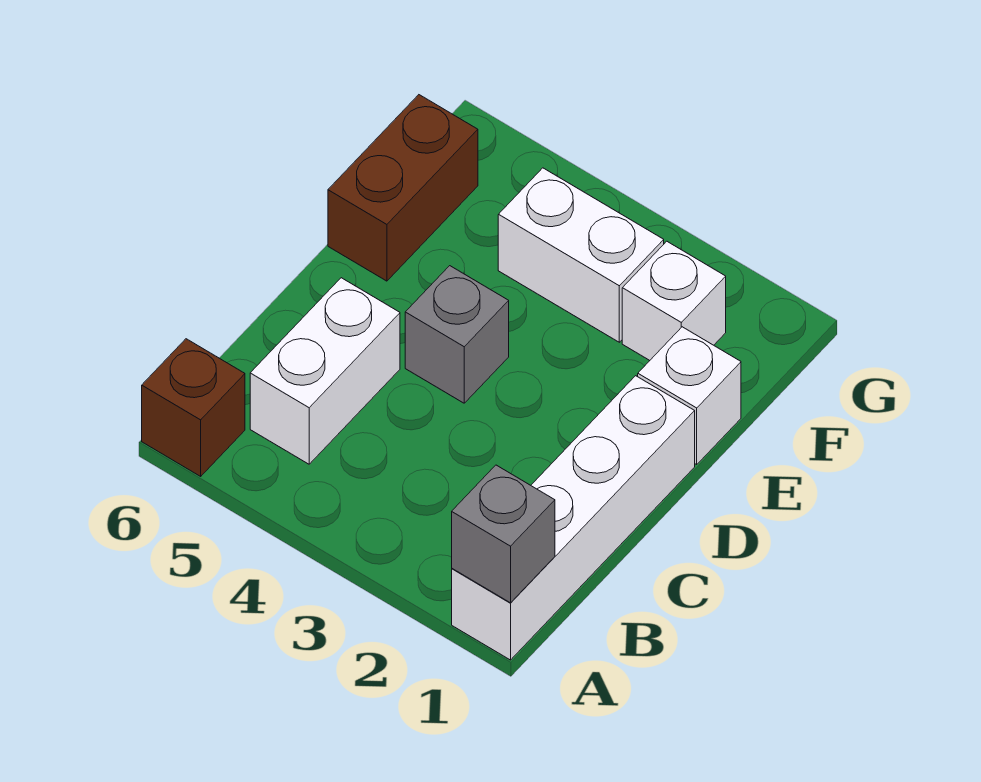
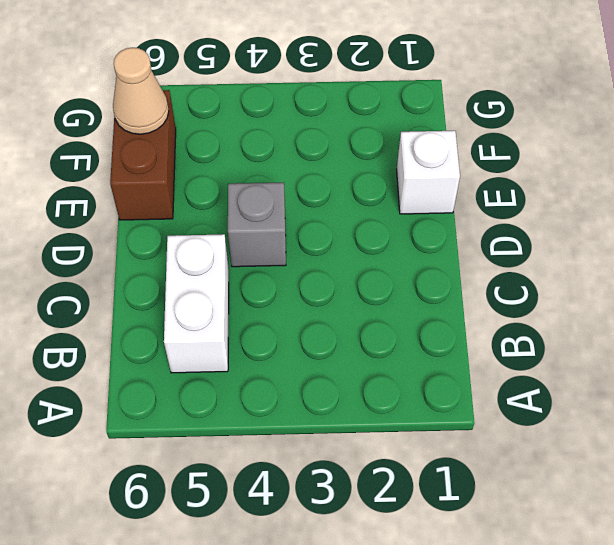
tan cone F6 level 2 -> none
none -> white brick A1:D1 level 1
none -> brown brick A6 level 1

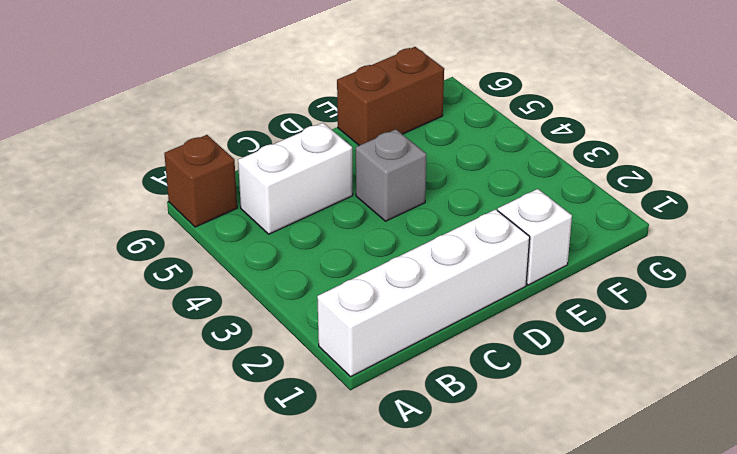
none -> white brick F2 level 1
none -> white brick F3:F4 level 1

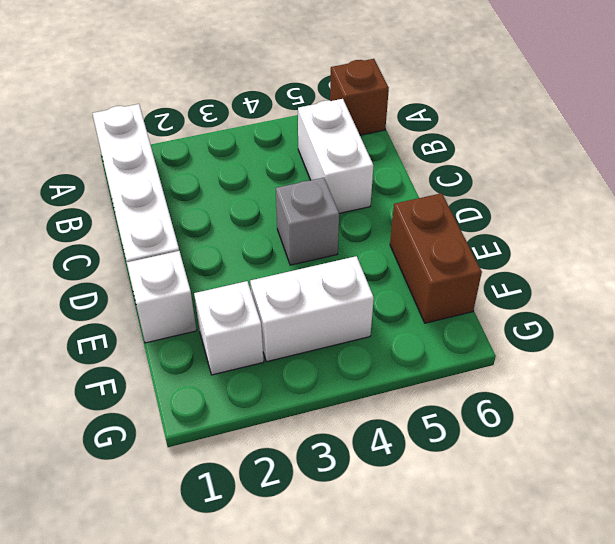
none -> grey brick A1 level 2

